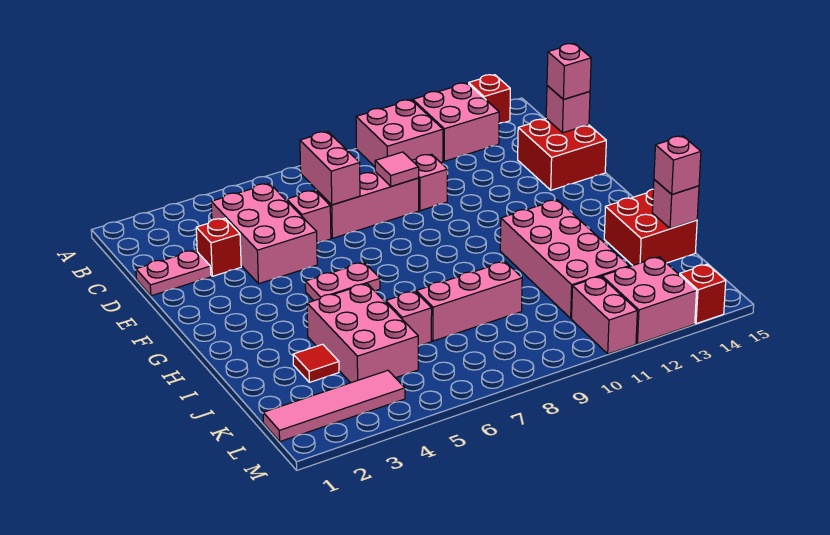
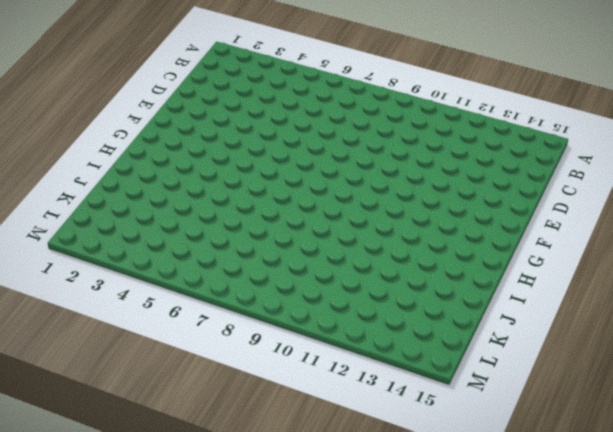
none -> pink brick A10:B11 level 1
none -> pink brick A12:B13 level 1
none -> red brick A14 level 1

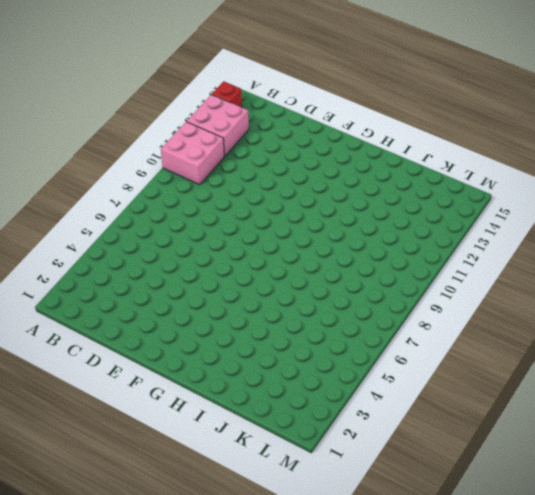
none -> pink brick C4:E5 level 1
none -> pink plate D1:D2 level 1
none -> red brick D3 level 1

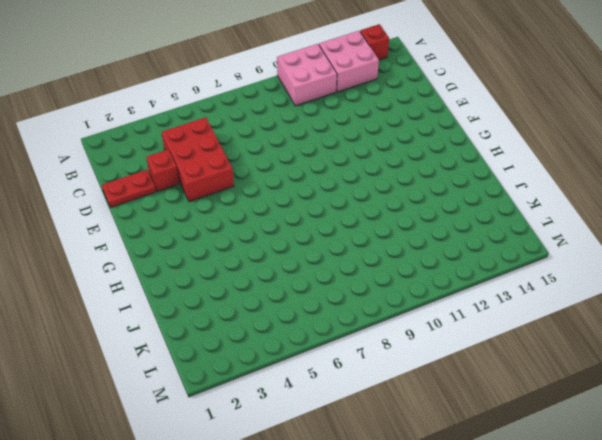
red brick C4:E5 level 1 -> pink brick C4:E5 level 1
red plate D1:D2 level 1 -> pink plate D1:D2 level 1
none -> pink brick D6 level 1
none -> pink brick D7:D9 level 1
none -> pink brick D10 level 1

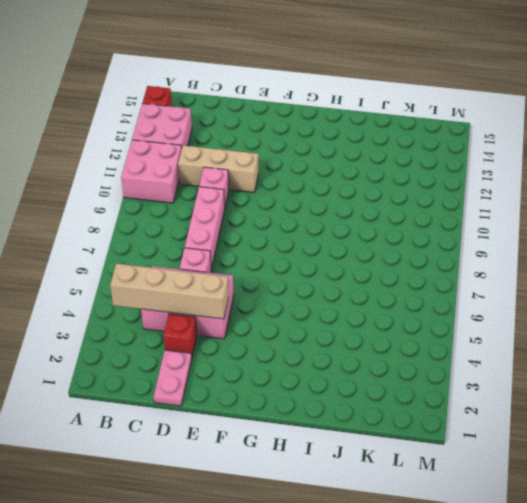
tan brick B4:E4 level 2 -> none
tan brick C11:E11 level 1 -> none
none -> red brick D14:E15 level 1
none -> pink plate G5:G6 level 1
none -> pink brick H11:K12 level 1

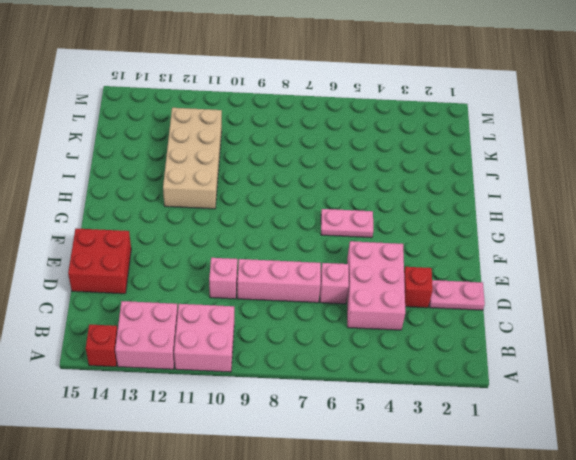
tan brick H11:K12 level 1 -> pink brick H11:K12 level 1
none -> pink brick I4:K5 level 1
none -> red brick I14:J15 level 1
none -> red tile J3 level 1

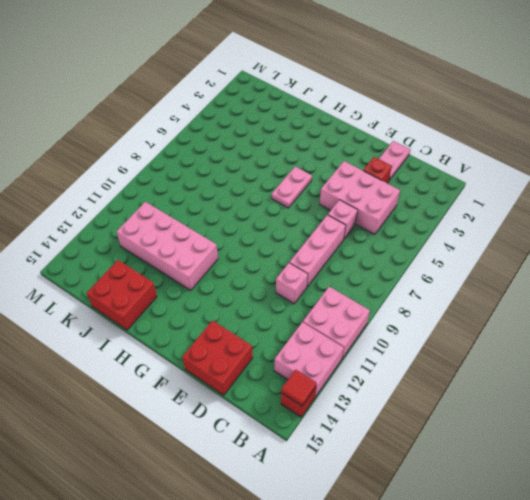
red tile A14 level 2 -> red tile J3 level 1
none -> pink brick I4:K5 level 1
none -> pink brick J6 level 1
none -> pink brick J7:J9 level 1

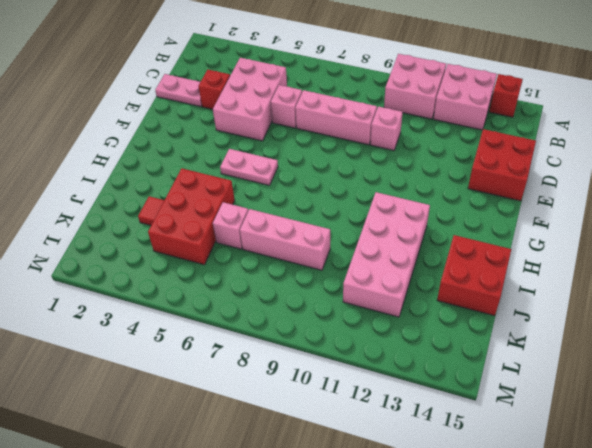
red brick I4:K5 level 1 -> pink brick I4:K5 level 1
none -> pink tile L1:L4 level 1
none -> pink brick L11:M11 level 1
none -> pink brick L12:M13 level 1

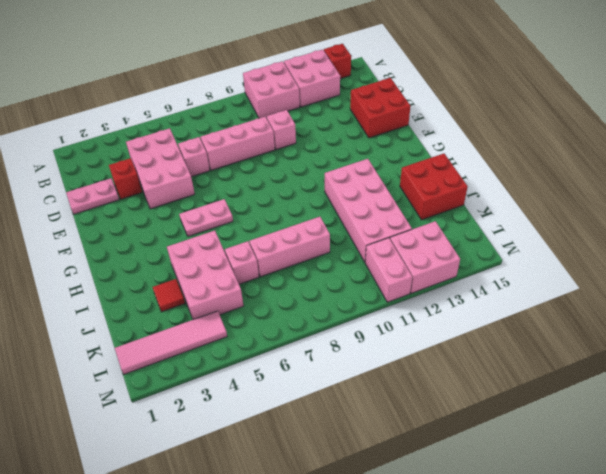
none -> red brick M14 level 1
none -> pink brick C7:D7 level 2
none -> pink tile D9 level 2

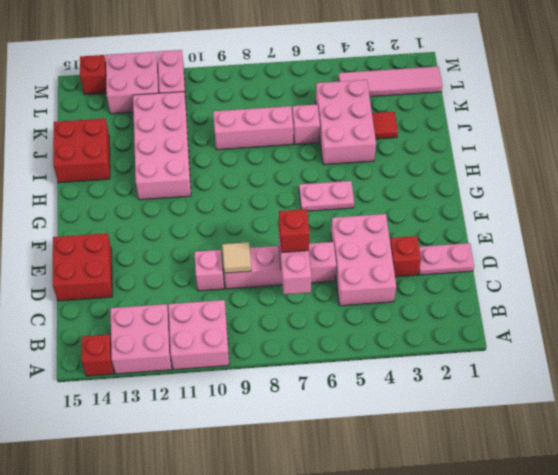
red brick D7 level 3 -> none
tan tile D9 level 2 -> pink tile D9 level 2
none -> pink brick D15 level 2
none -> pink brick J15 level 2
none -> pink brick D15 level 3

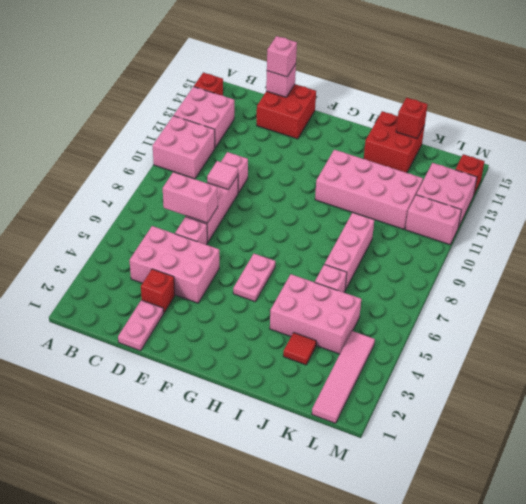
red brick J15 level 2 -> pink brick J15 level 2
none -> pink brick J15 level 3

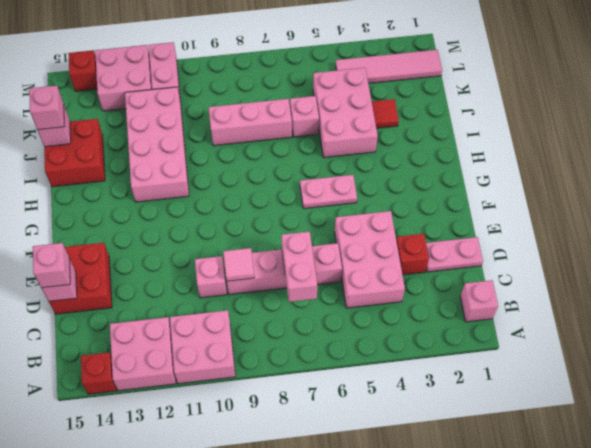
pink brick B1 level 1 -> none

